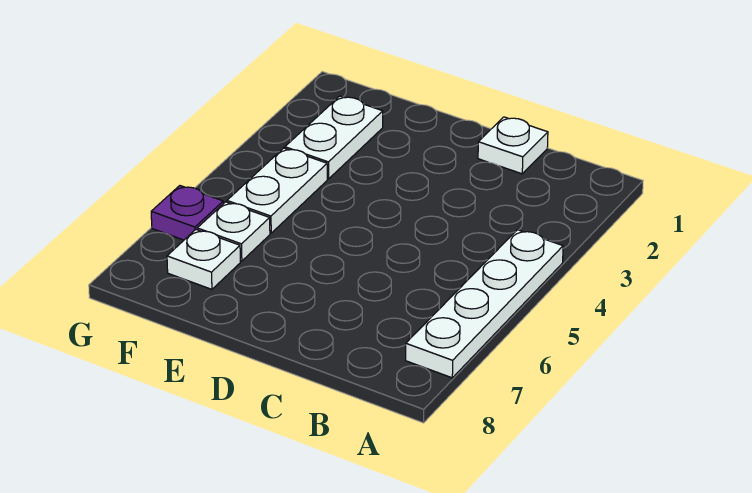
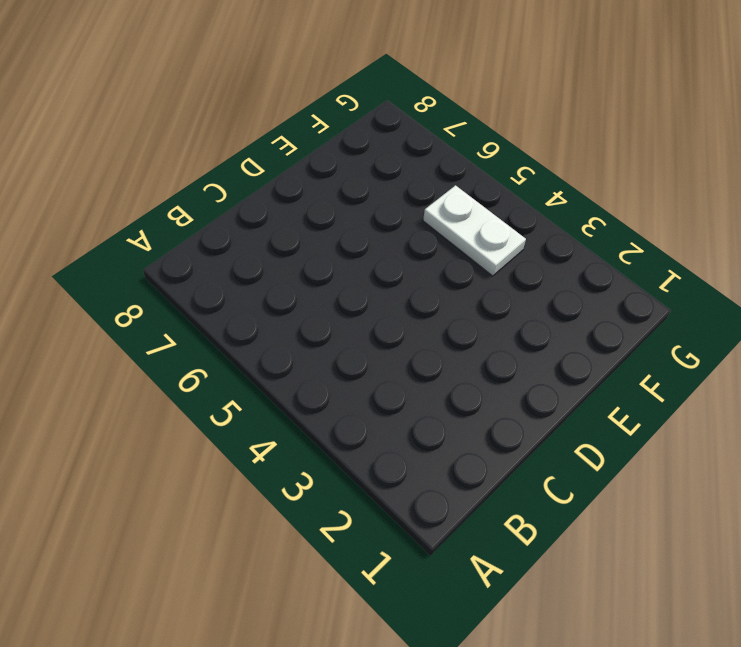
none -> white plate A4:A7 level 1
none -> white plate C1 level 1

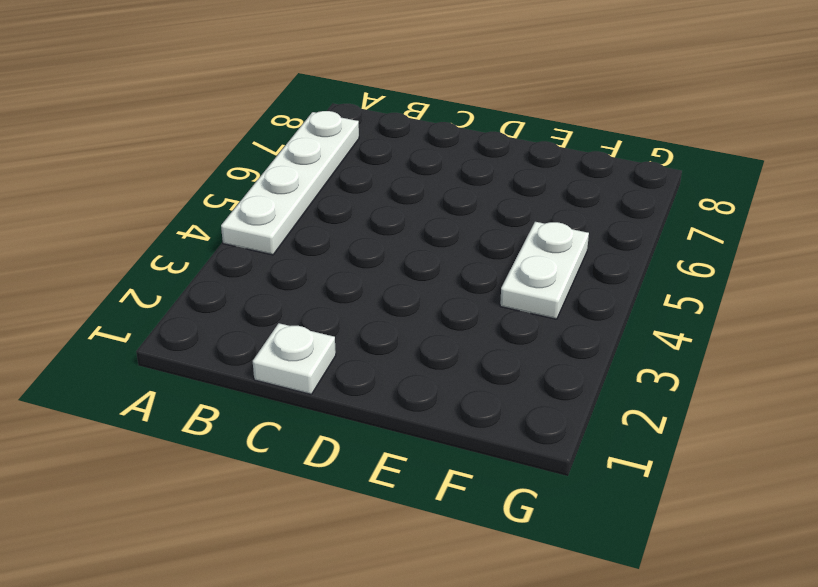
none -> white plate F2:F3 level 1
none -> white plate F6 level 1

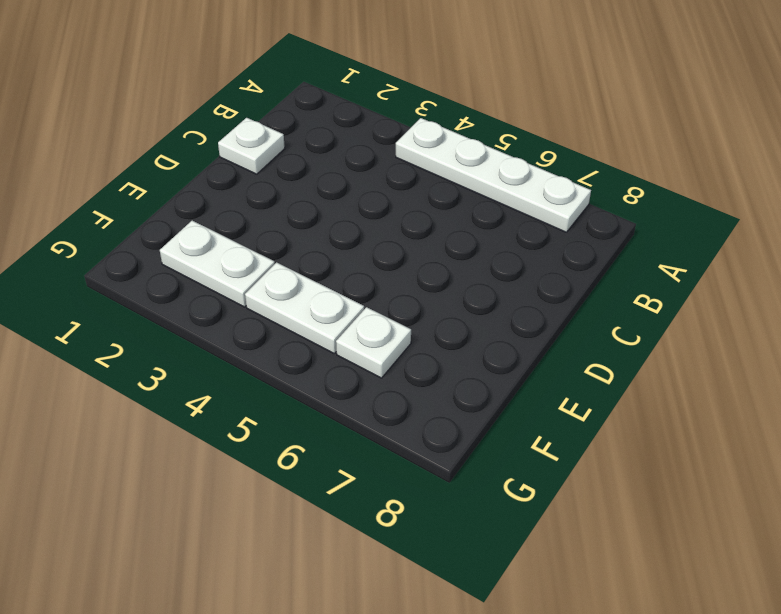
none -> white plate F7 level 1
none -> purple plate G6 level 1

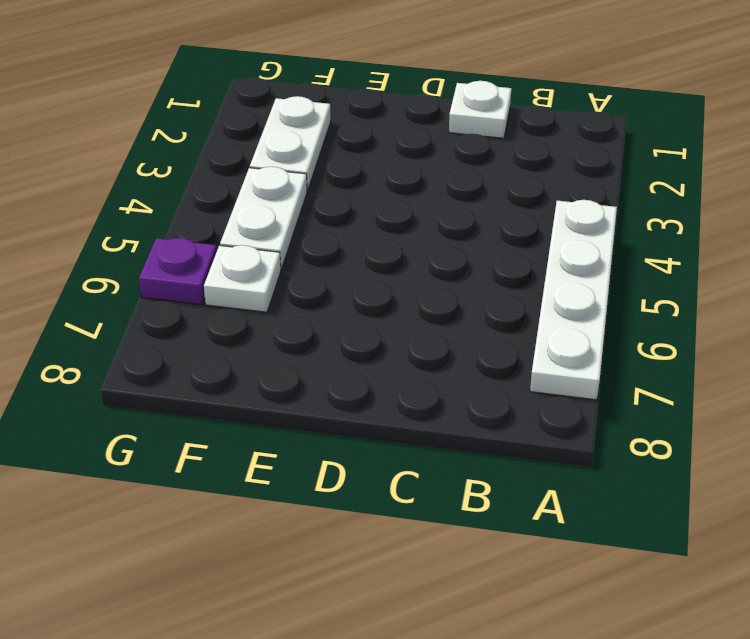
none -> white plate F7 level 1

